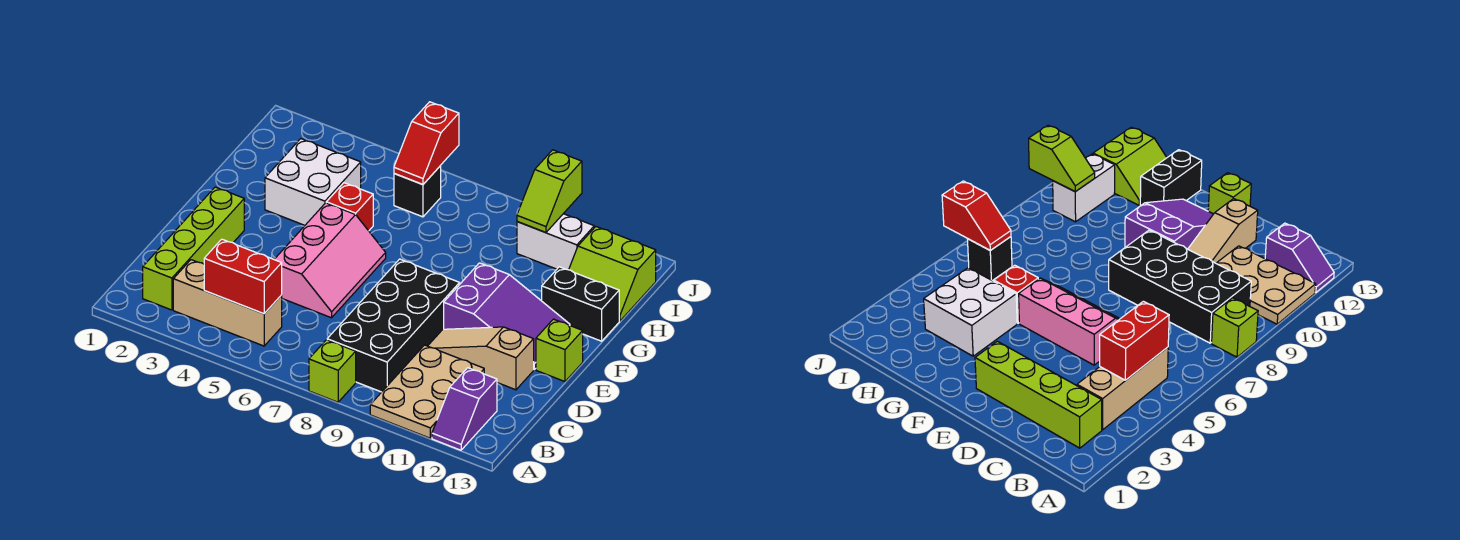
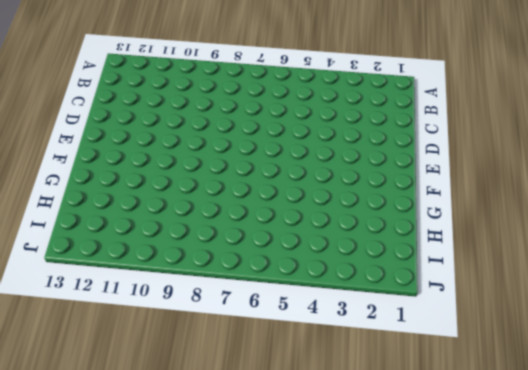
none -> lime brick A8 level 1
none -> tan plate A10:C11 level 1
none -> purple slope A12:B12 level 1 top B

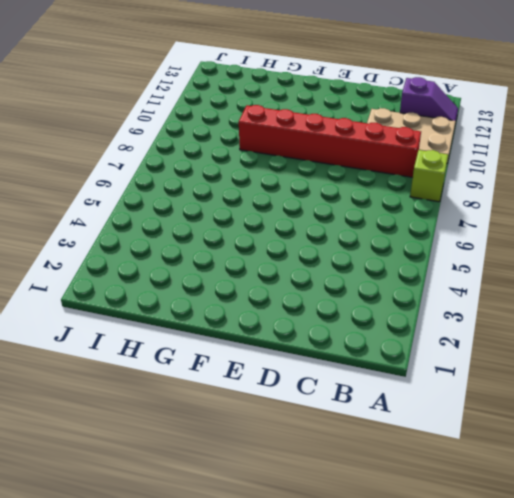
red brick B9:G9 level 1 -> black brick B8:E9 level 1
none -> lime brick B2:E2 level 1
none -> tan brick B3:B5 level 1
none -> pink slope D5:F6 level 1 top 5

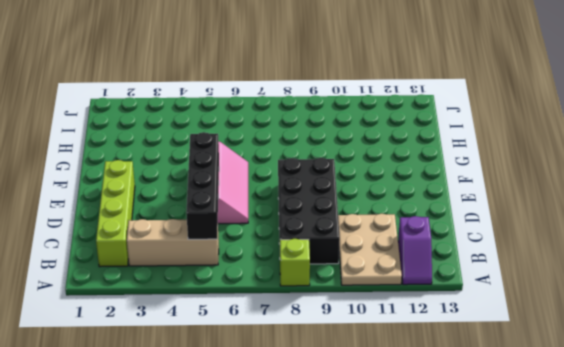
black brick B5:E5 level 2 -> red brick B4:B5 level 2
none -> tan slope D10:D12 level 1 top 12
none -> purple slope E10:F12 level 1 top 10
none -> lime brick E13 level 1

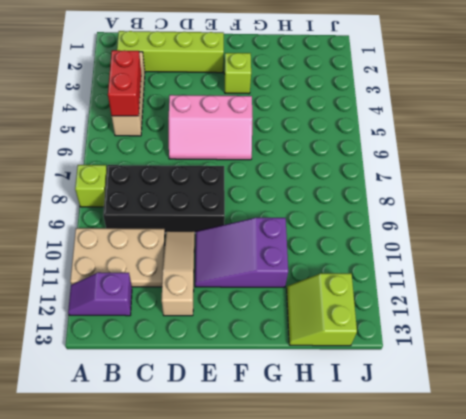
purple slope E10:G11 level 1 top G -> purple slope E10:F12 level 1 top 10
lime brick F3 level 1 -> lime brick E13 level 1
none -> white brick G3:H4 level 1
none -> red brick G5 level 1
none -> black brick G12:G13 level 1

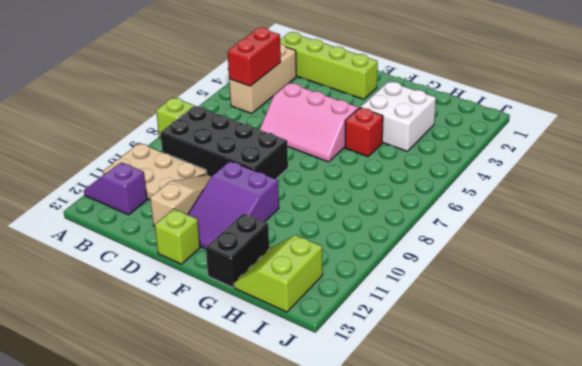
none -> black brick I6 level 1
none -> white brick I10:I11 level 1
none -> red slope I6:J6 level 2 top J

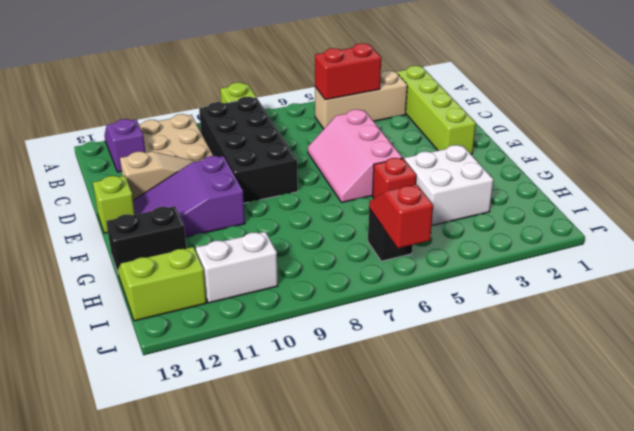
none -> lime slope I10:J10 level 2 top J

